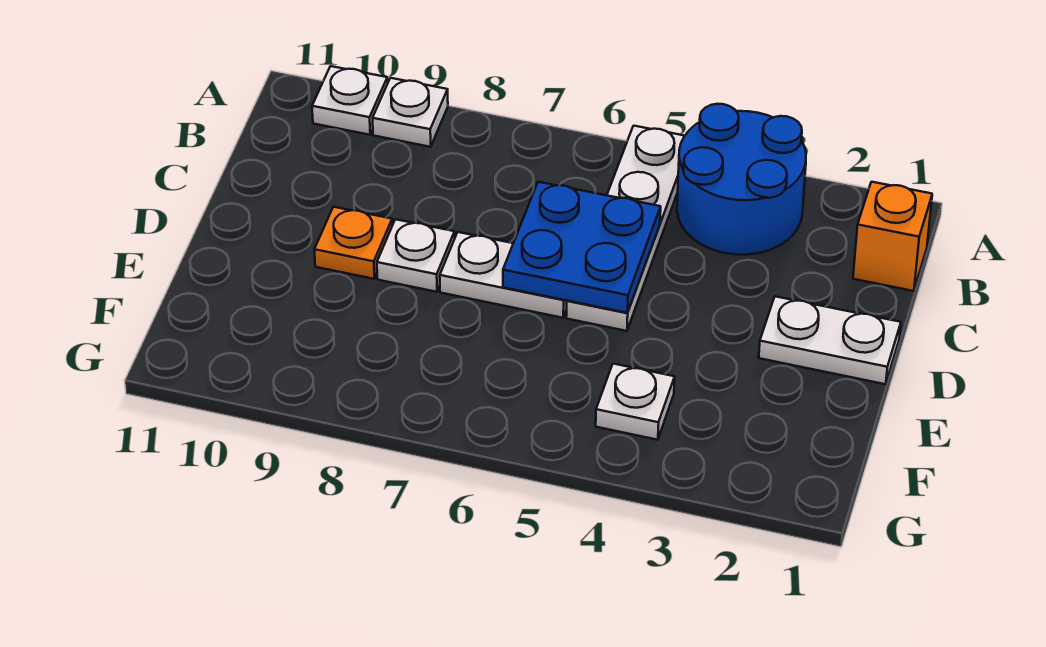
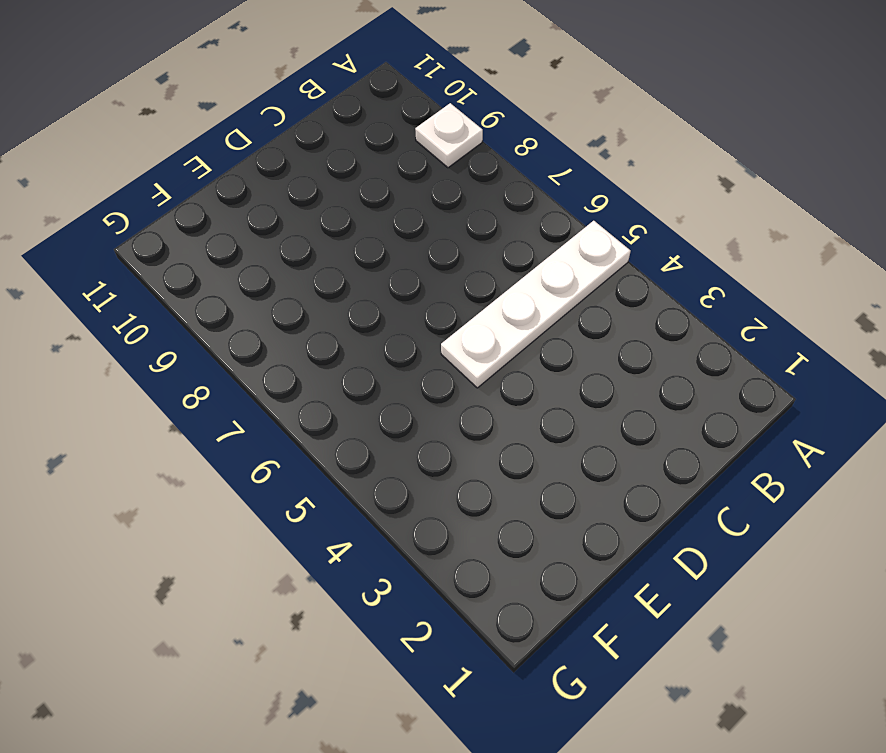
none -> blue round brick A3:B4 level 1
none -> white plate A10 level 1

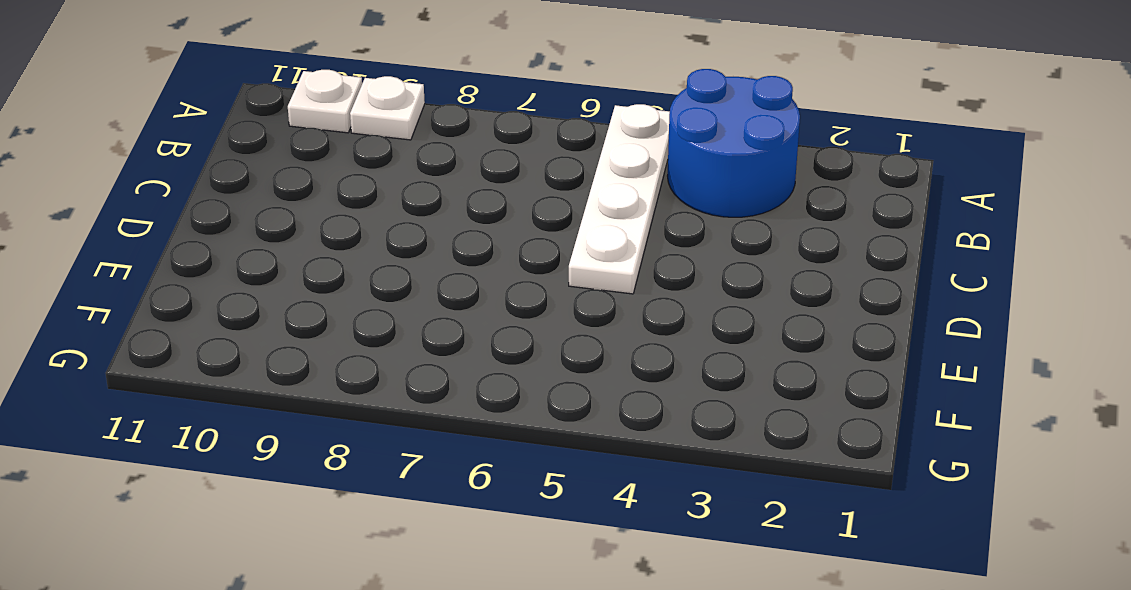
none -> orange brick B1 level 1
none -> white plate D1:D2 level 1

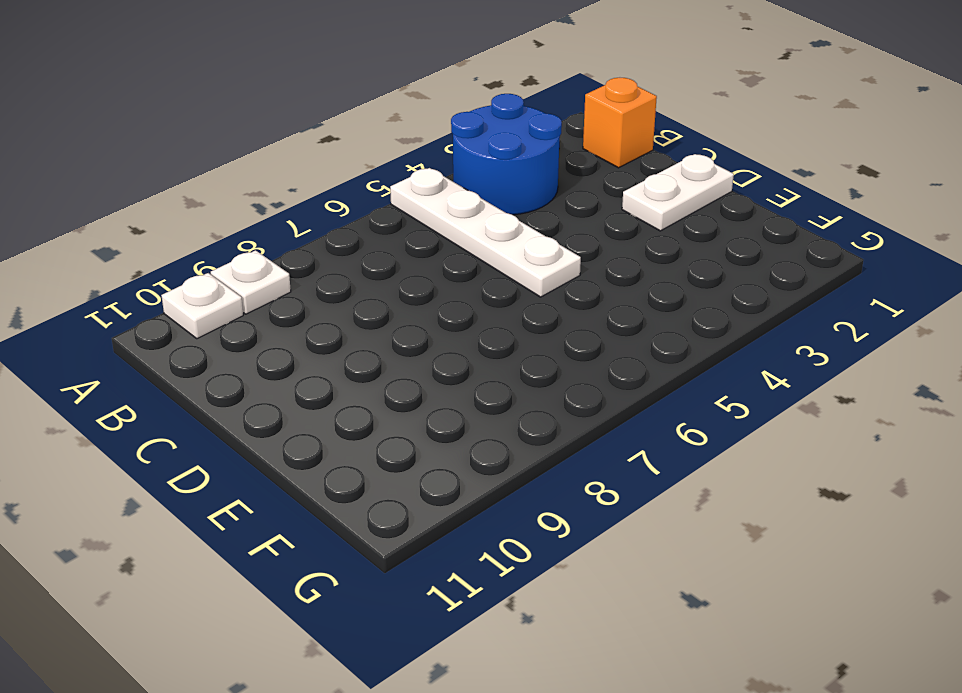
none -> white plate D6:D7 level 1
none -> white plate D8 level 1

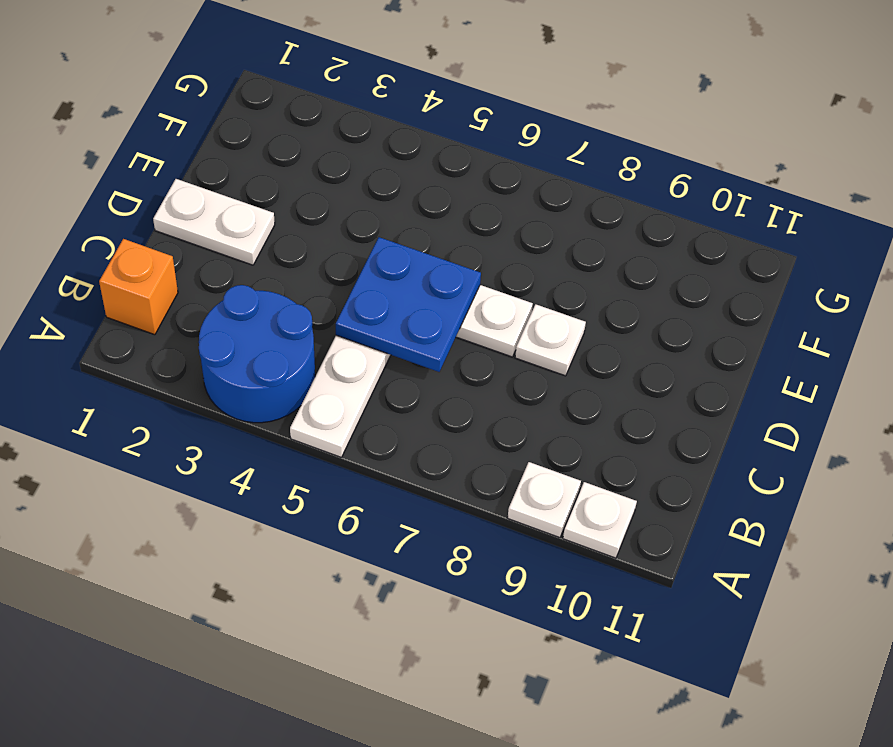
none -> orange plate D9 level 1
none -> white plate F4 level 1

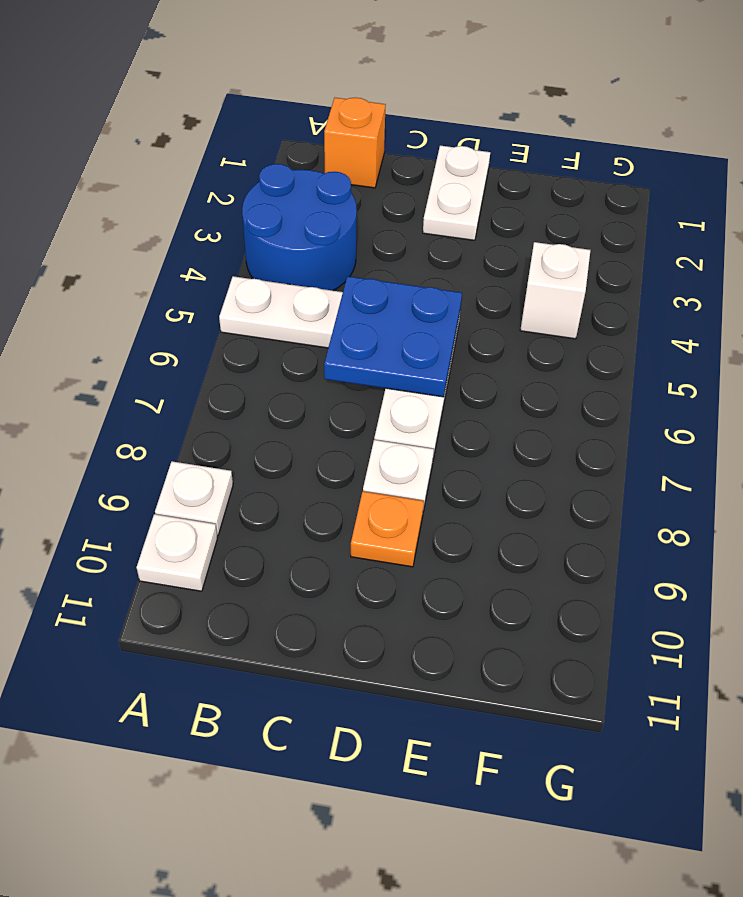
white brick F4 level 1 -> white plate F4 level 1

